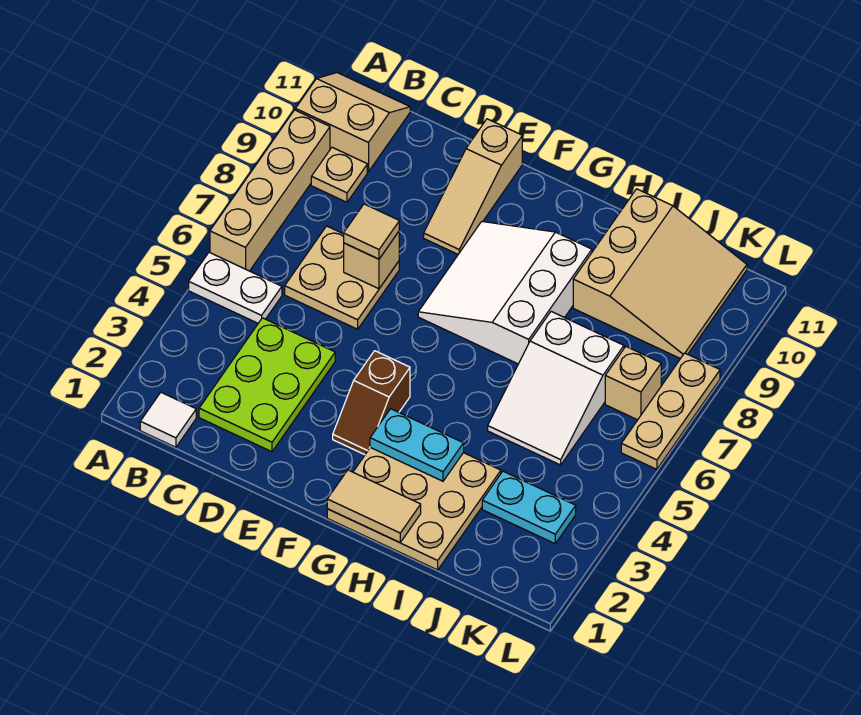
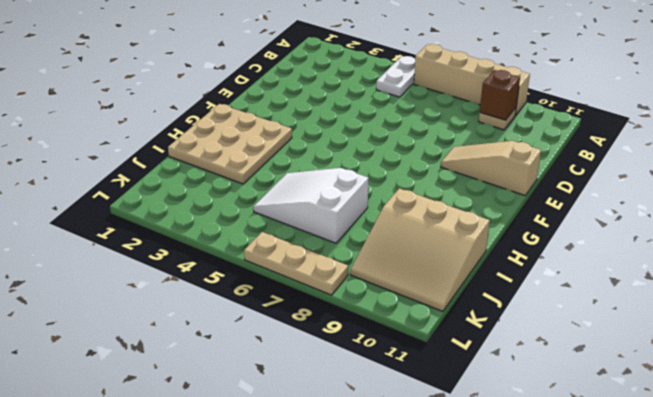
brown brick B9 level 2 -> none
none -> tan slope A10:B11 level 1 top 10
none -> white tile B1 level 1
none -> lime plate C2:D4 level 1

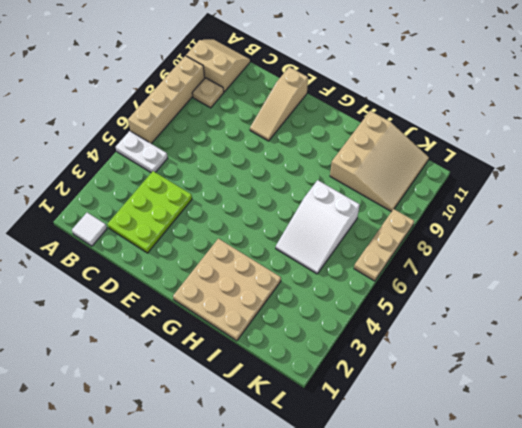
none -> tan plate C6:D7 level 1
none -> brown slope F3:F4 level 1 top 4
none -> white slope F7:H9 level 1 top H

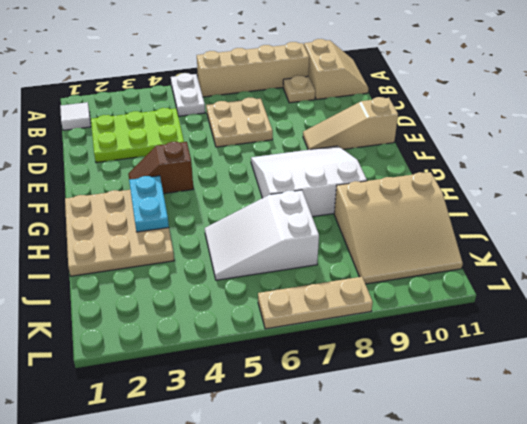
none -> cyan plate J3:K3 level 1
none -> tan brick K7 level 1
none -> tan brick D7 level 2

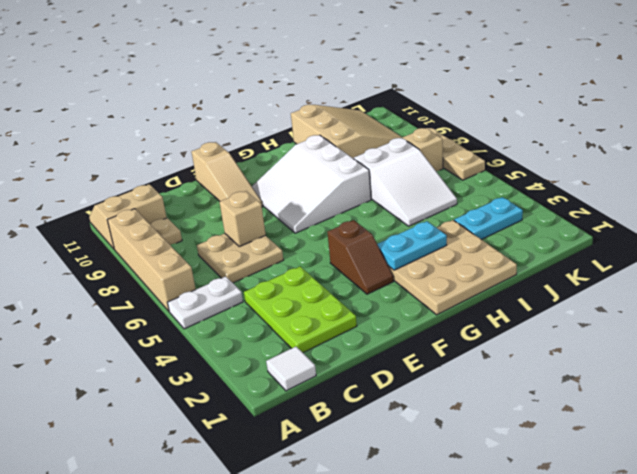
none -> tan tile G1:H1 level 2
none -> tan tile D7 level 3

